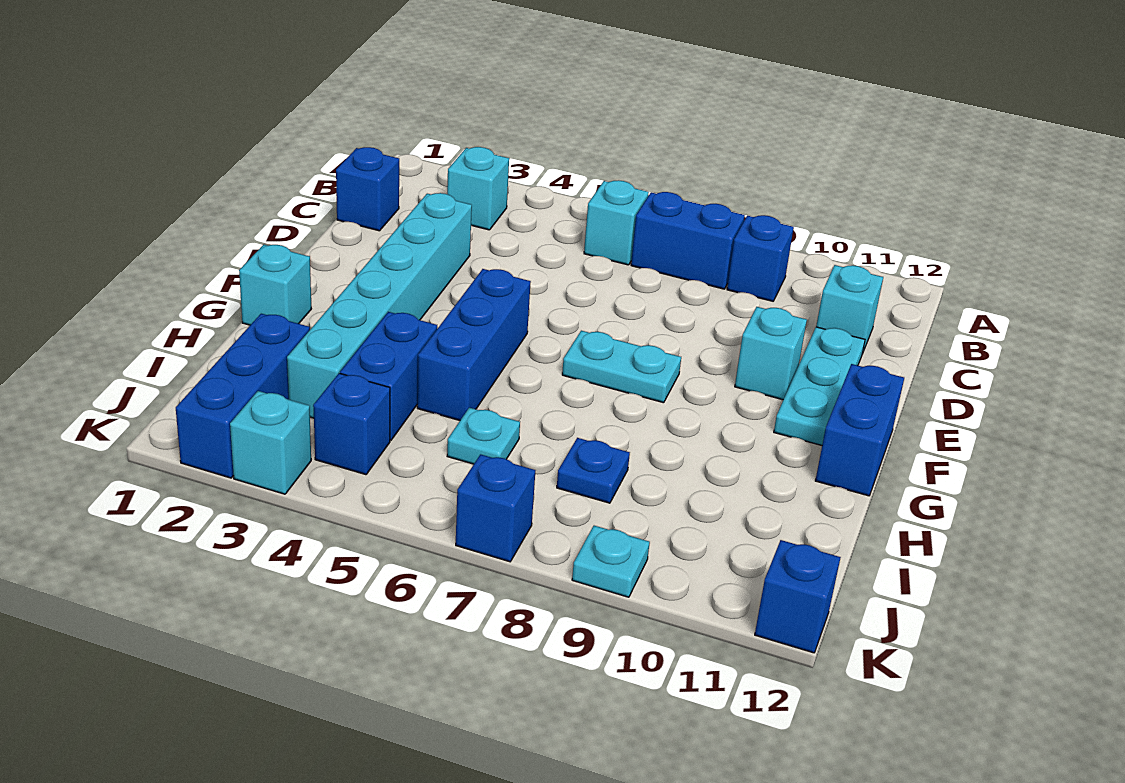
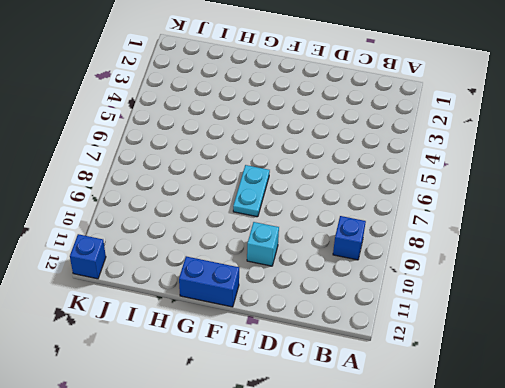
none -> cyan brick B3 level 1
none -> cyan brick B6 level 1
none -> blue brick B7:B8 level 1

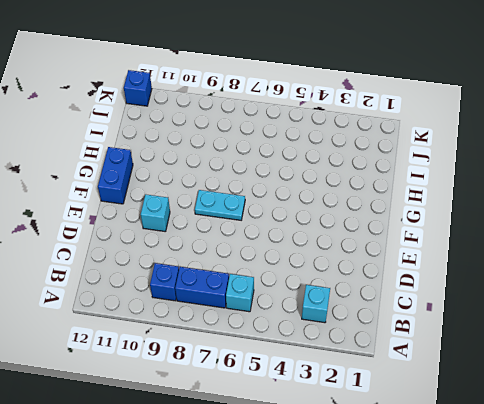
none -> blue brick C1 level 1
none -> cyan brick C11 level 1
none -> cyan brick D3:I3 level 1

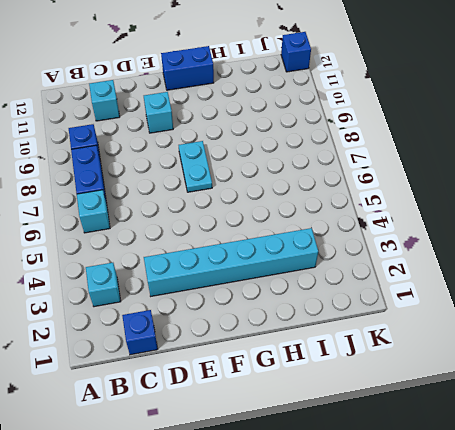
none -> cyan plate D11:F11 level 1
none -> blue brick F5:H5 level 1
none -> cyan brick G1 level 1

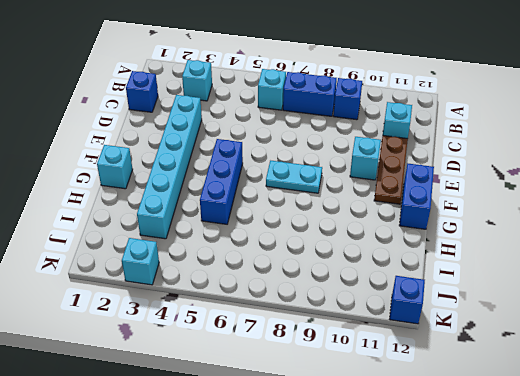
brown plate D11:F11 level 1 -> cyan plate D11:F11 level 1
none -> blue brick H4:I4 level 1
none -> blue brick I2:K2 level 1
none -> cyan plate I6 level 1

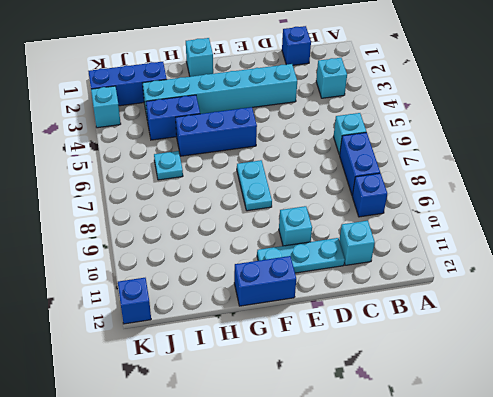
none -> blue plate I8 level 1
none -> blue brick J4 level 1
none -> blue brick K7 level 1

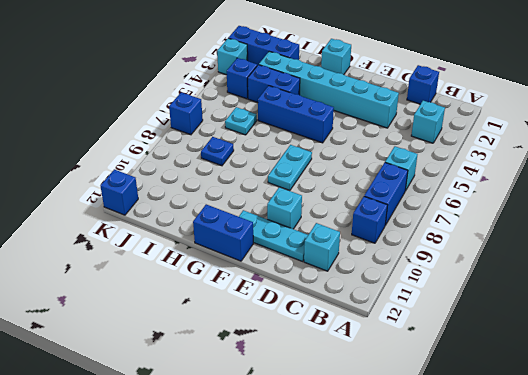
none -> cyan plate K9 level 1

